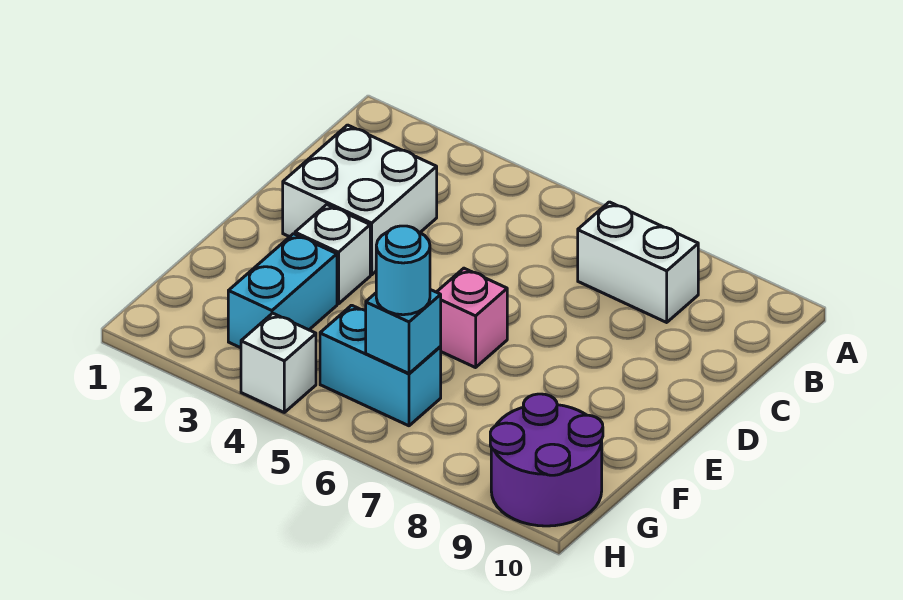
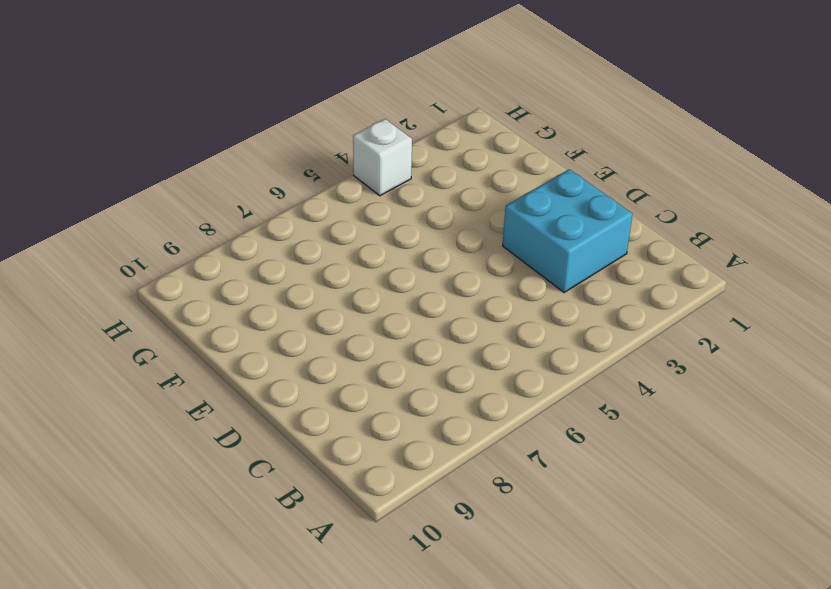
cyan brick C2:D3 level 1 -> white brick C2:D3 level 1
none -> white brick B7:B8 level 1
none -> white brick E3 level 1

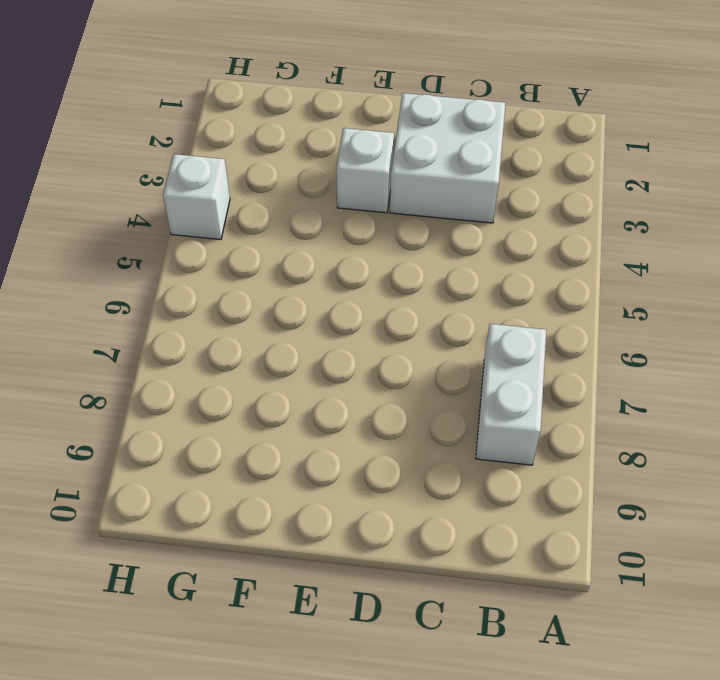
none -> pink brick E6 level 1
none -> cyan brick F3:G3 level 1

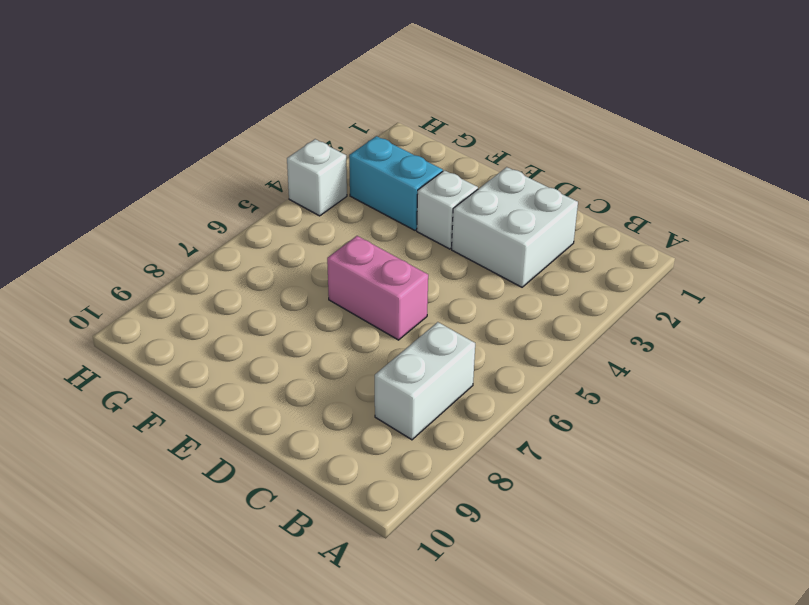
pink brick D6:E6 level 1 -> pink brick E6 level 1
none -> cyan brick G5:G6 level 1
none -> purple round brick G9:H10 level 1

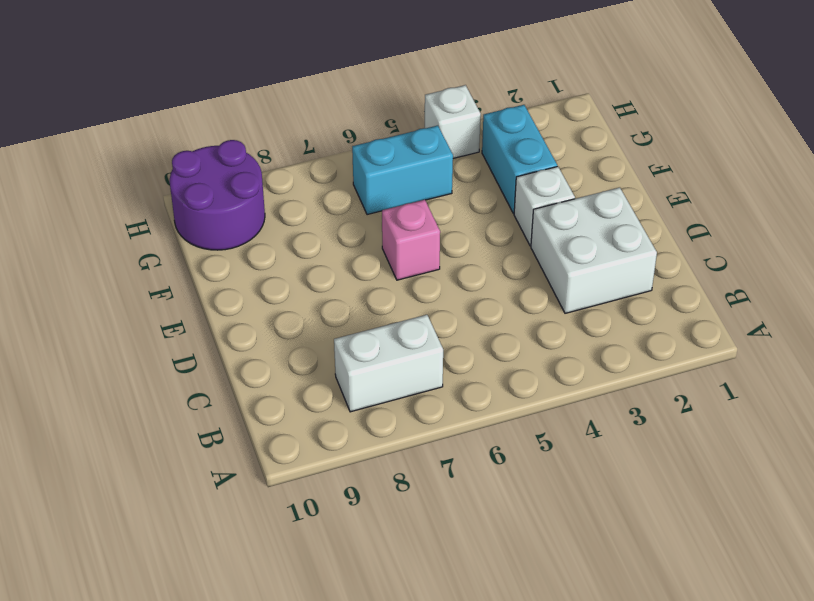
none -> cyan brick G6 level 2
none -> cyan round brick G6 level 3

